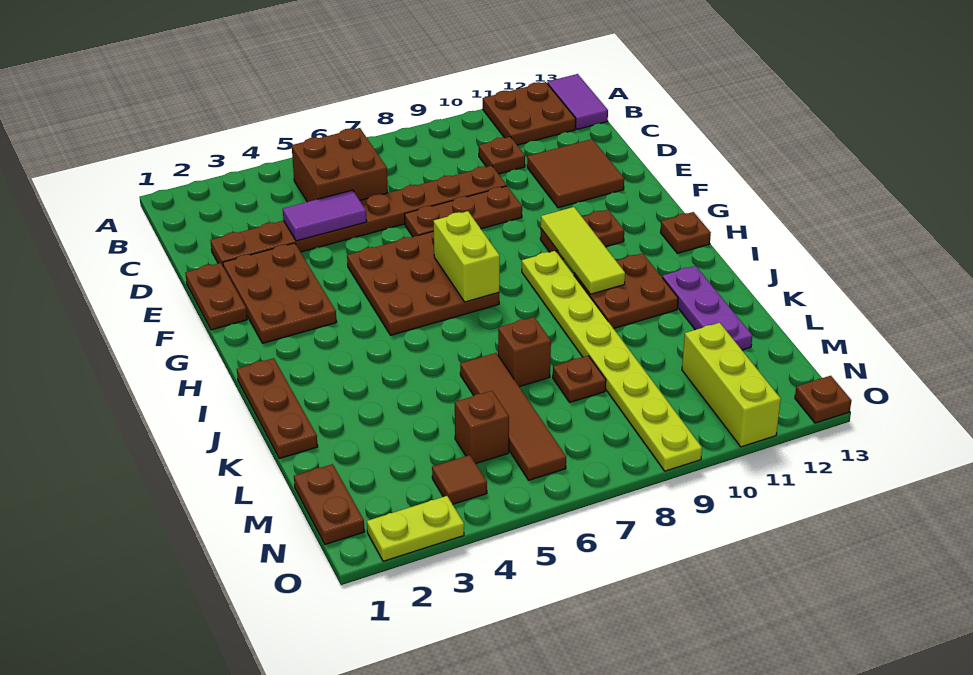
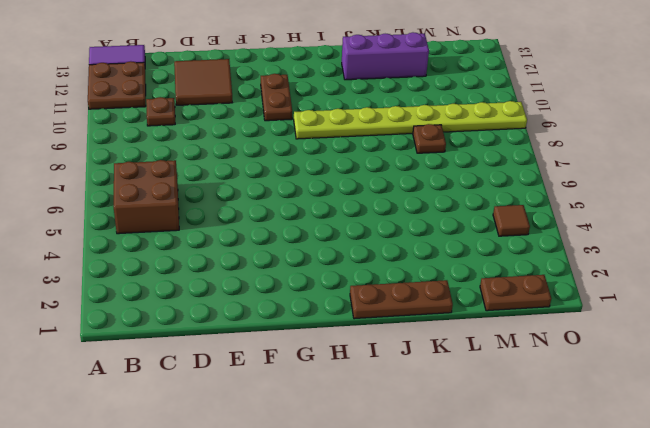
purple brick J12:L12 level 1 -> purple plate J12:L12 level 1
none -> brown plate D2:D9 level 1
none -> brown plate E1:F1 level 1
none -> brown plate E2:G3 level 1

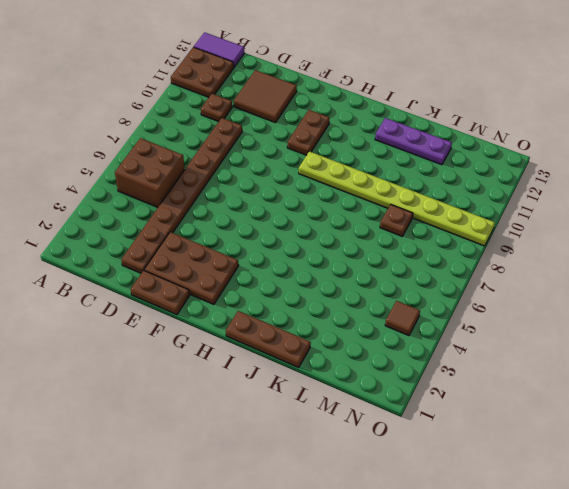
none -> brown plate E7:E9 level 1
none -> brown plate F5:H7 level 1
none -> brown plate H13 level 1

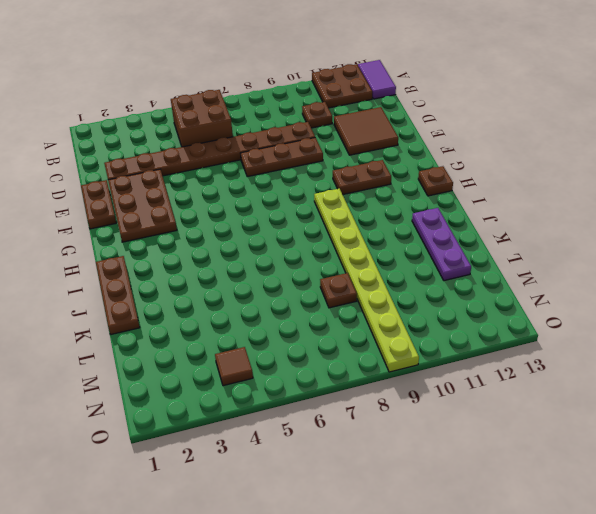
none -> brown plate F5:H7 level 1
none -> brown plate I10:J11 level 1
none -> brown tile K6:N6 level 1

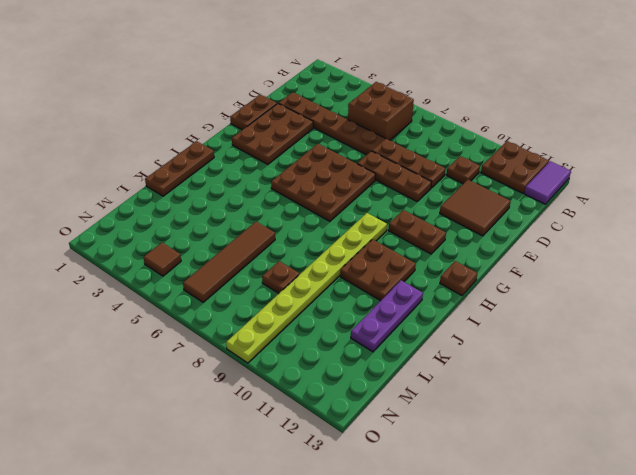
none -> brown brick K7 level 1
none -> brown plate M1:N1 level 1
none -> brown brick M5 level 1

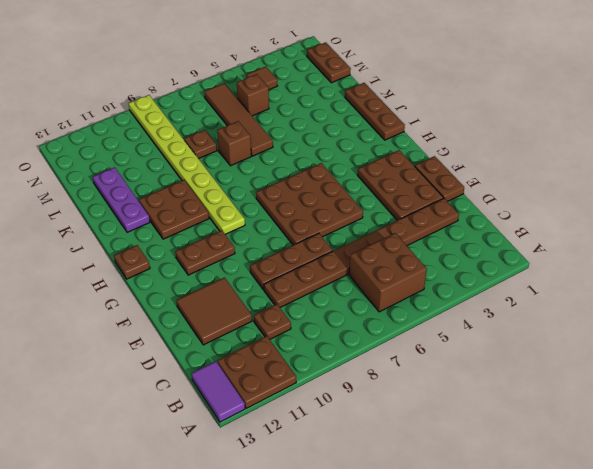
none -> lime brick M11:O11 level 1
none -> lime plate O2:O3 level 1
none -> brown plate O13 level 1

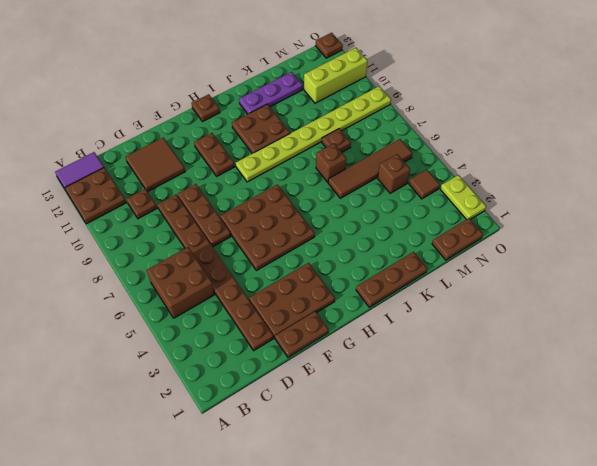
none -> purple tile D4:D5 level 2
none -> lime brick G7:H7 level 2
none -> lime tile G10:I10 level 2

